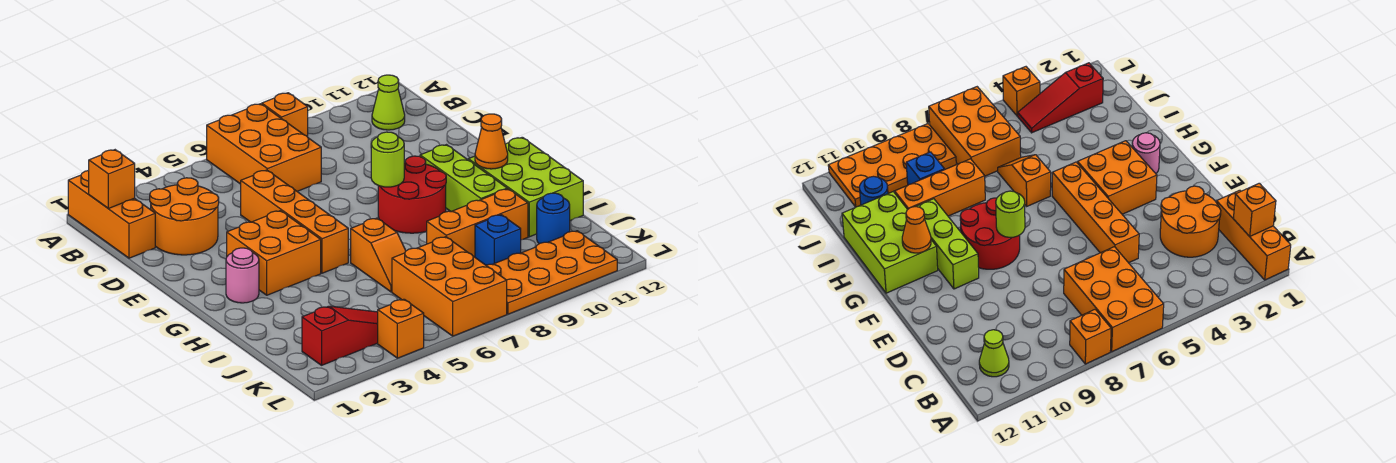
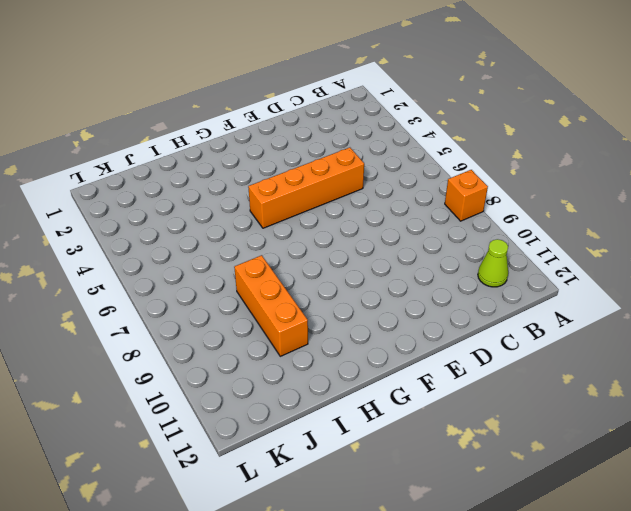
none -> orange brick A1:C1 level 1
none -> orange brick A6:C7 level 1
none -> orange round brick C2:D3 level 1

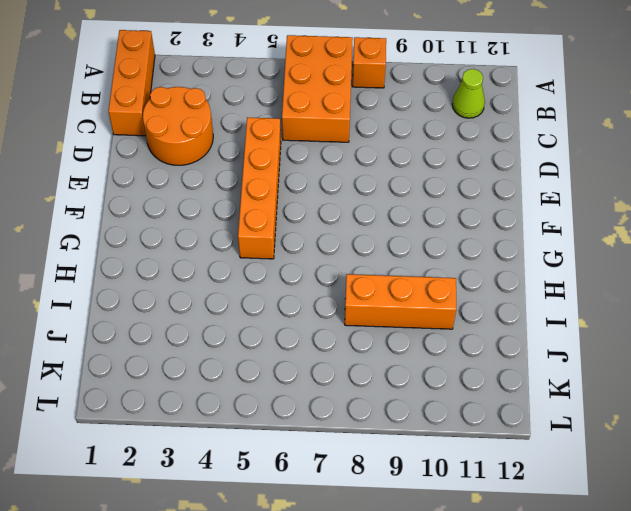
none -> orange brick F3:G4 level 1
none -> red round brick F8:G9 level 1
none -> lime brick F10:H10 level 1

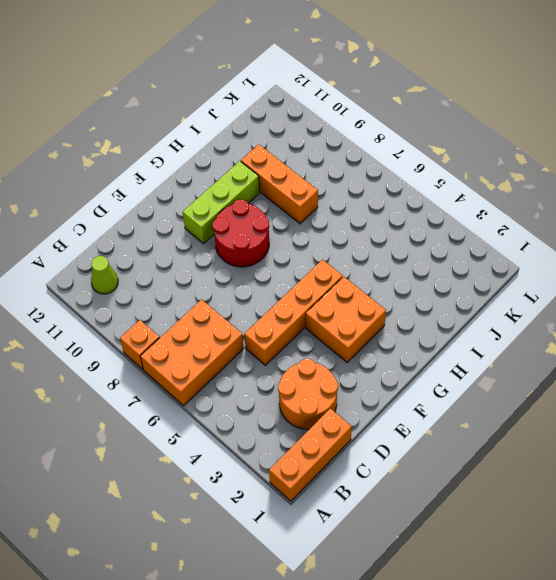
none -> pink round brick G2 level 1
none -> lime brick G11:I12 level 1
none -> orange slope H6:I6 level 1 top H

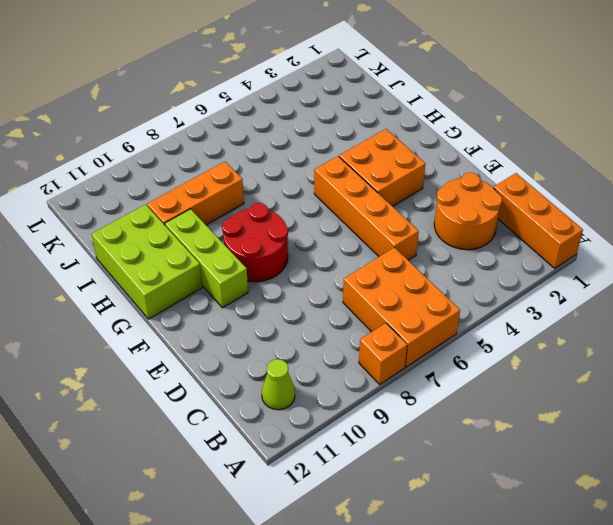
none -> pink round brick G2 level 1
none -> orange slope H6:I6 level 1 top H
none -> orange brick J6:L7 level 1

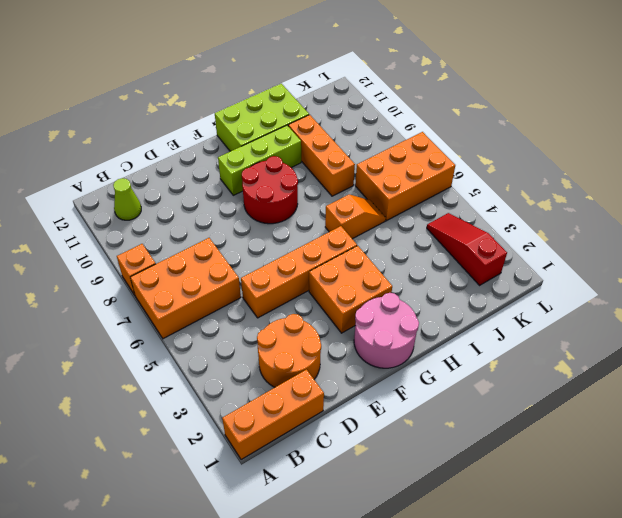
pink round brick F1:G2 level 1 -> pink round brick G2 level 1
none -> blue brick J9 level 1
none -> blue round brick J11 level 1
none -> orange plate K8:L11 level 1

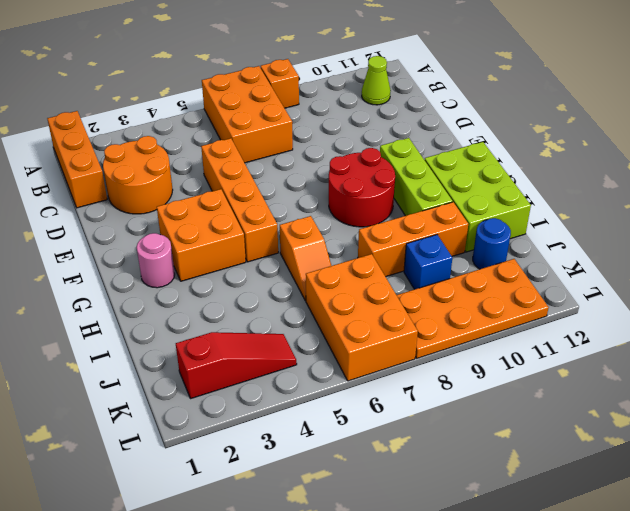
none -> orange brick L4 level 1
none -> orange brick B1 level 2
none -> lime round brick F8 level 2

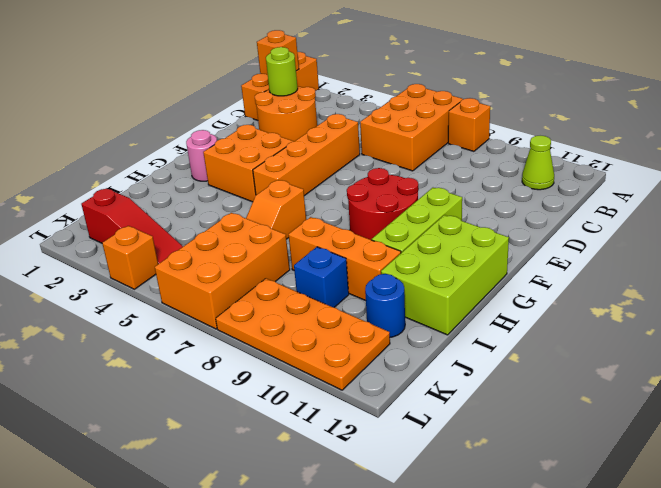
lime round brick C2 level 2 -> lime round brick F8 level 2
none -> orange cone G11 level 2

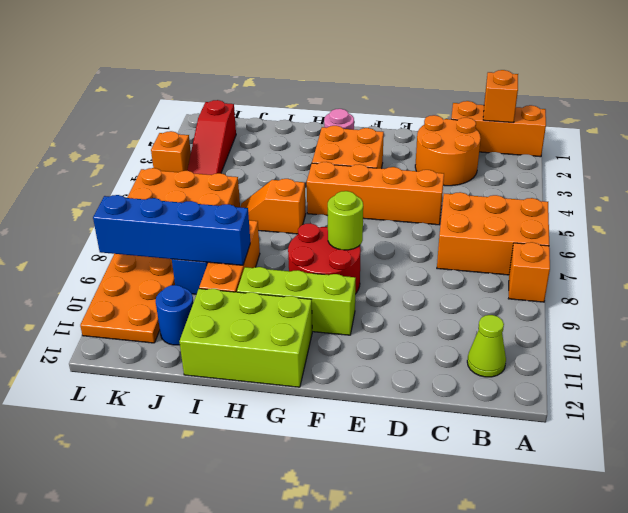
blue brick I9:L9 level 2 -> none
none -> orange cone G11 level 2

